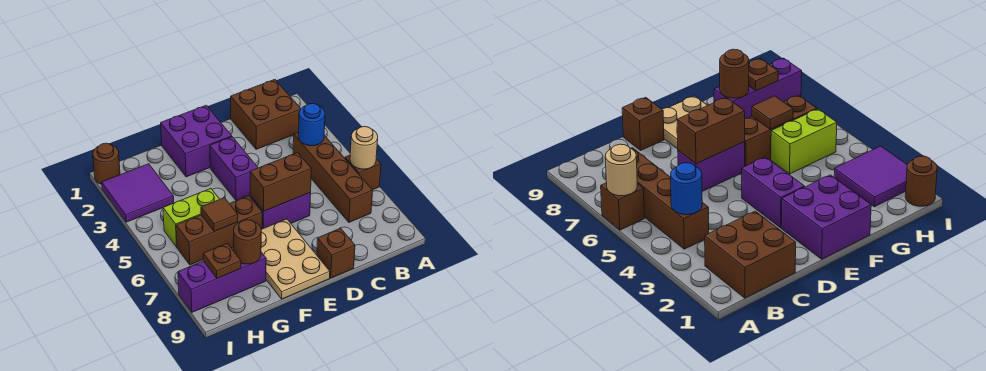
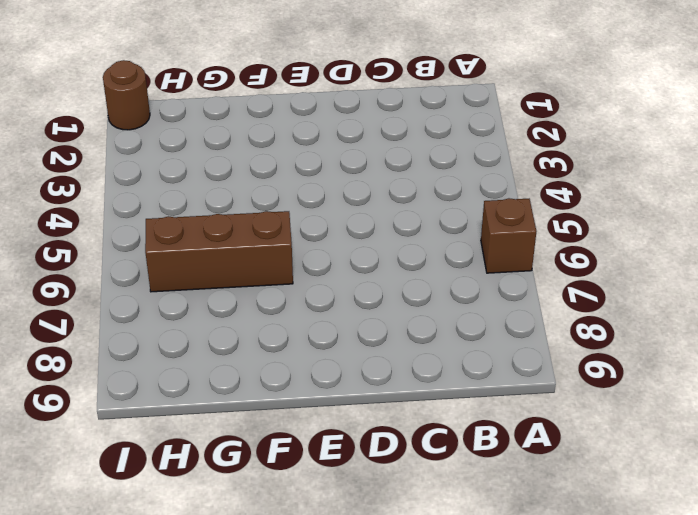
none -> brown brick B1:C2 level 1
none -> brown brick B4:B7 level 1
none -> purple brick D6:E6 level 1

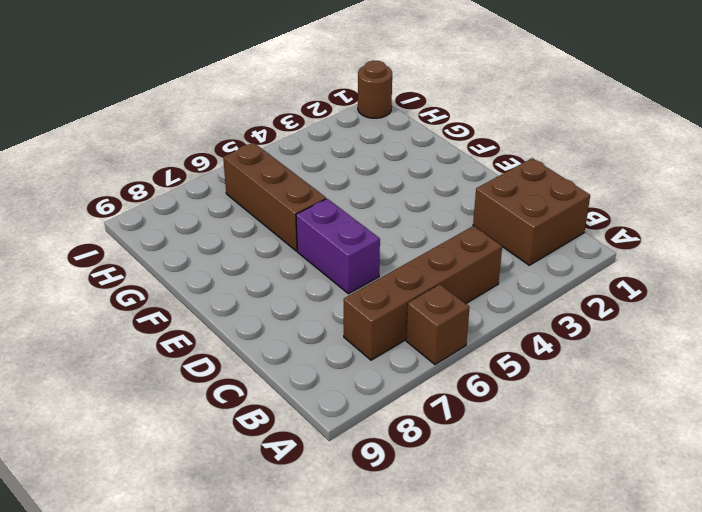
none -> brown brick D9 level 1
none -> purple brick E1:F2 level 1
none -> purple brick E3:E4 level 1

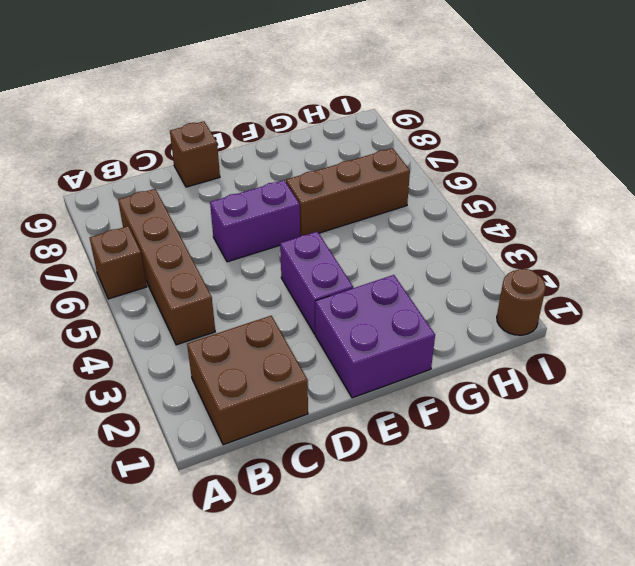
none -> tan plate E7:F9 level 1
none -> lime brick G5:H5 level 1
none -> purple brick G8:I8 level 1

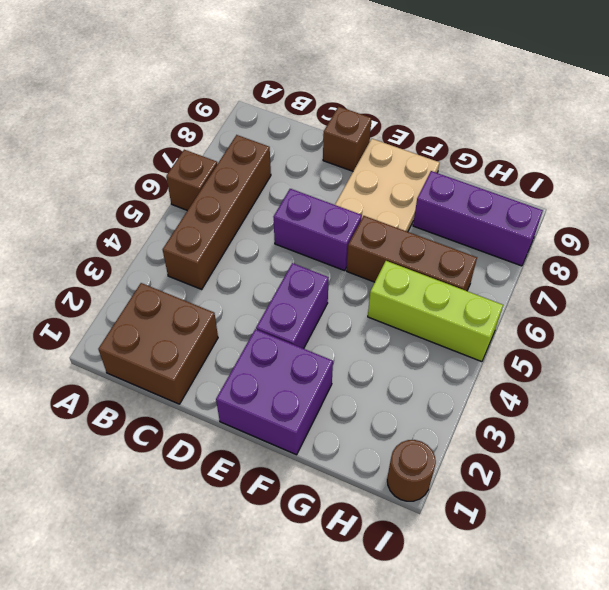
lime brick G5:I5 level 1 -> lime brick G5:H5 level 1
none -> purple tile H2:I3 level 1
none -> tan round brick A6 level 2
none -> blue round brick B4 level 2

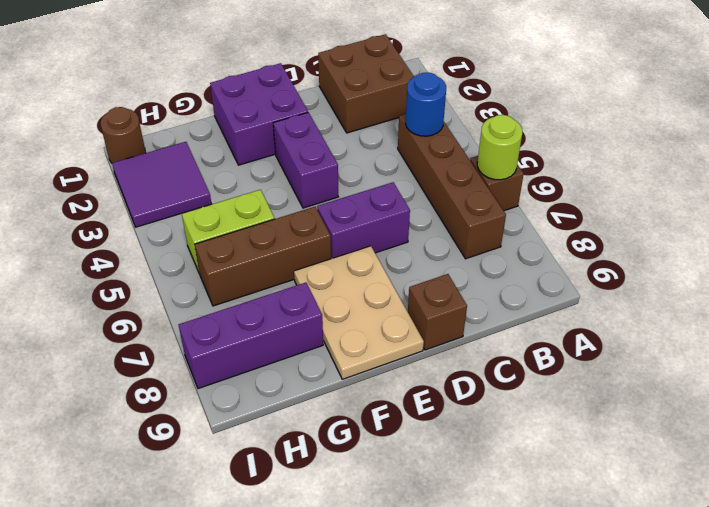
lime round brick A6 level 2 -> tan round brick A6 level 2
none -> brown brick D6:E6 level 2
none -> brown tile G6 level 2
none -> brown round brick G8 level 2

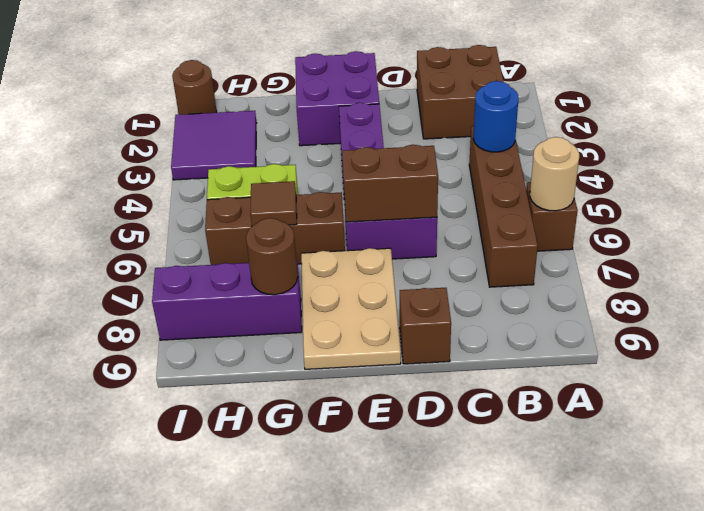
none -> brown plate H8 level 2

